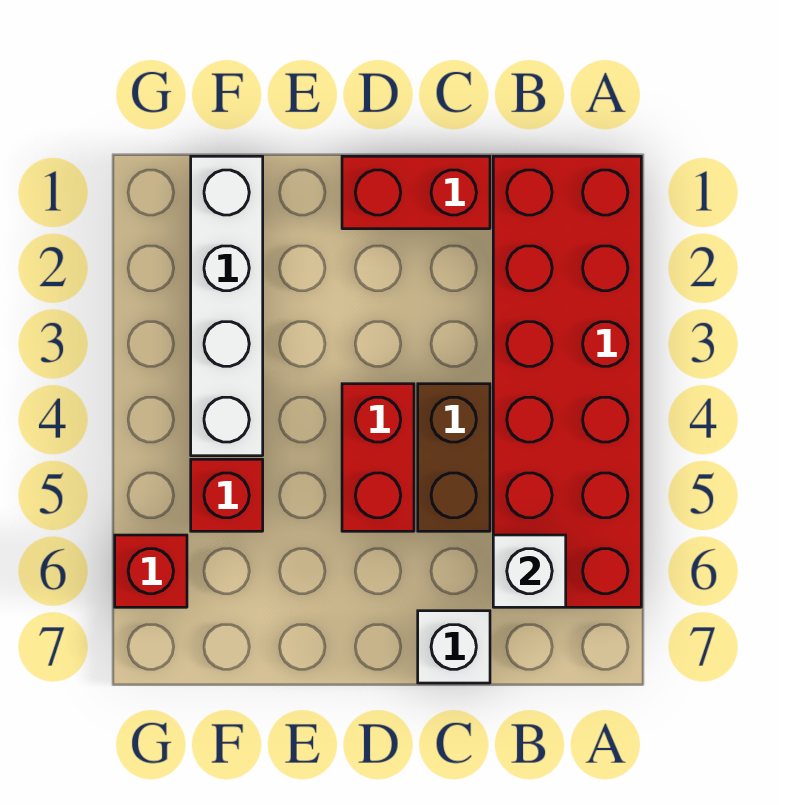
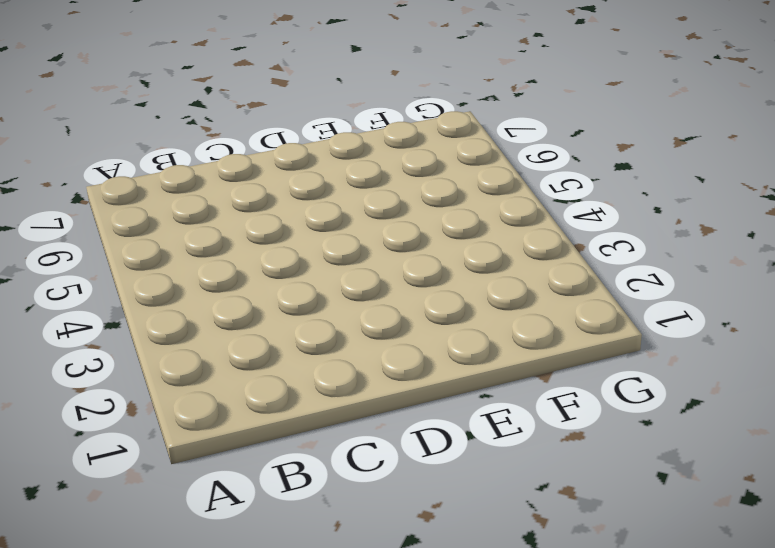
none -> red brick A1:B6 level 1
none -> red brick C1:D1 level 1

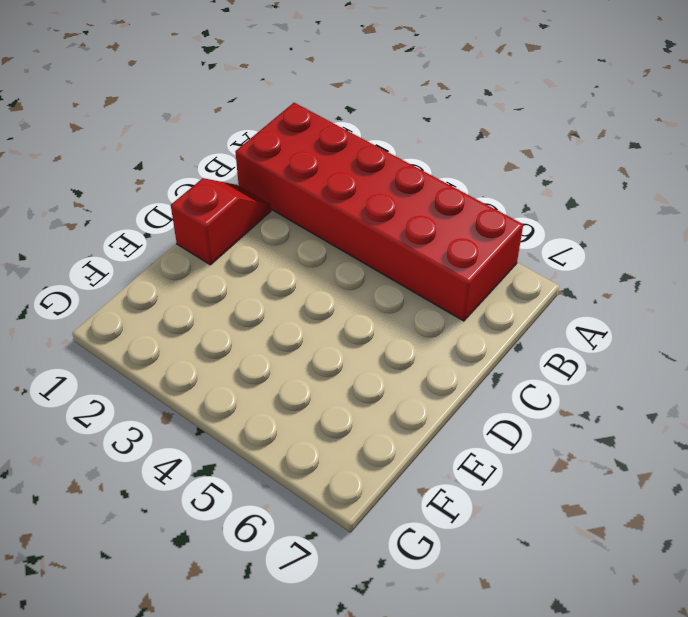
red slope C1:D1 level 1 top D -> red brick C1:D1 level 1
none -> brown brick C4:C5 level 1
none -> white brick C7 level 1

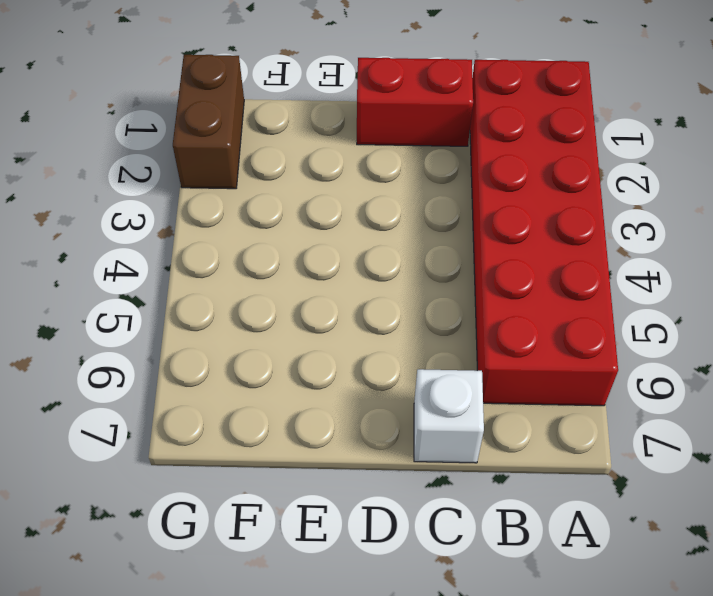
brown brick G1:G2 level 1 -> brown brick C4:C5 level 1
none -> red brick D4:D5 level 1
none -> white brick F1:F4 level 1

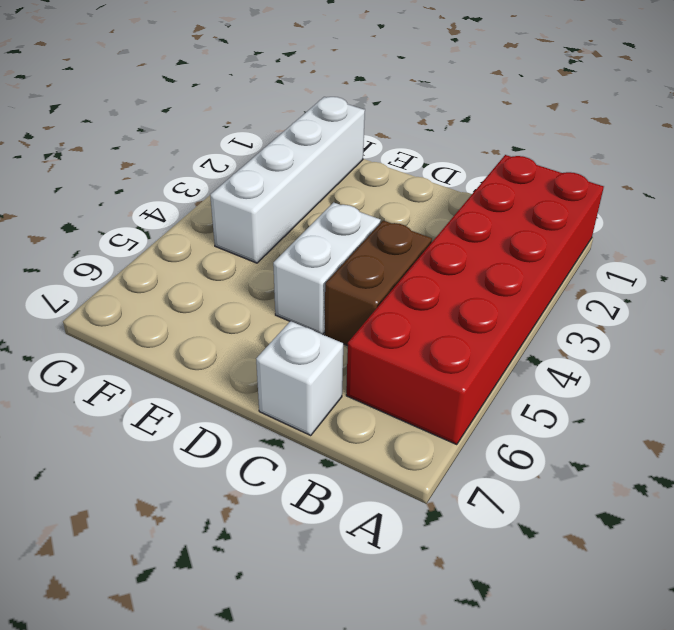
white brick D4:D5 level 1 -> red brick D4:D5 level 1
none -> red brick C1:D1 level 1
none -> red brick F5 level 1

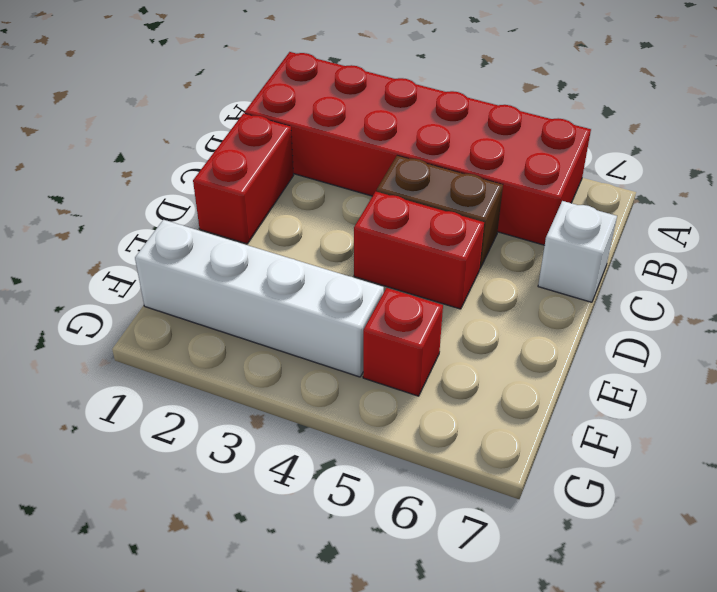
none -> red brick G6 level 1
none -> white brick B6 level 2

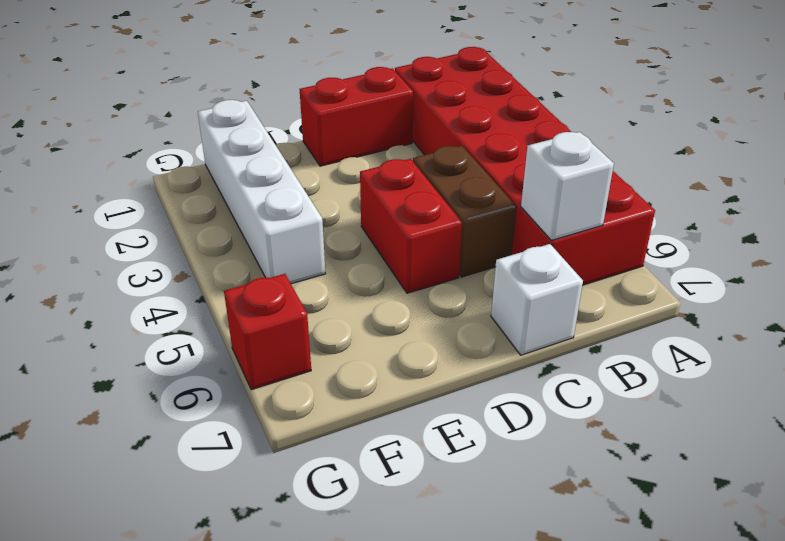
none -> red brick F5 level 1

